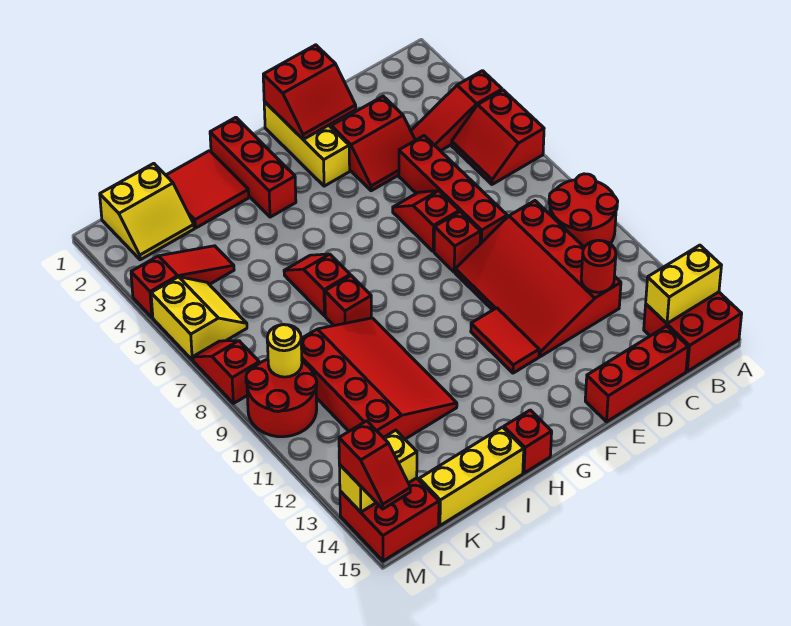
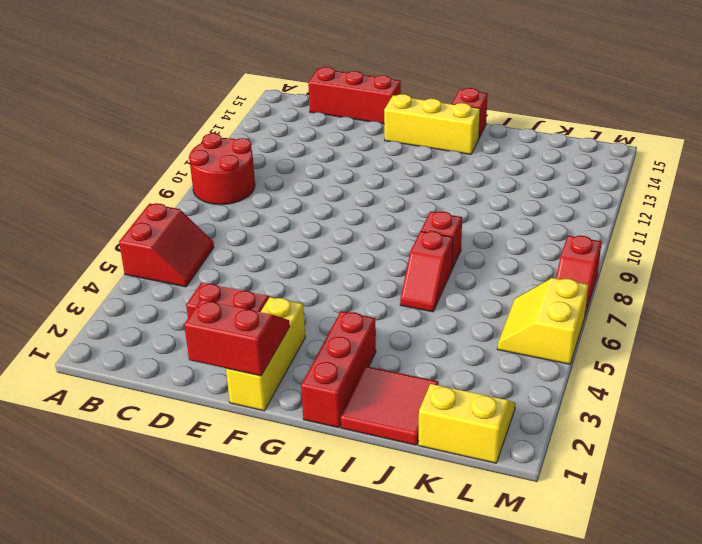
yellow brick F14:H14 level 1 -> yellow brick I15:K15 level 1
none -> red slope A4:C4 level 1 top A
none -> red brick A14:B15 level 1
none -> red slope C9:E12 level 1 top C
none -> red brick D5:D8 level 1

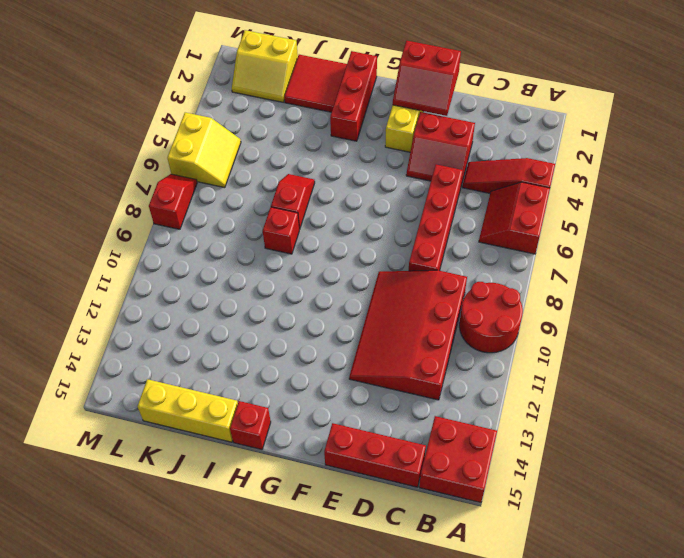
none -> red slope E6:E7 level 1 top 7
none -> red brick E8 level 1
none -> red tile F11:F12 level 1
none -> red slope I9:K12 level 1 top K

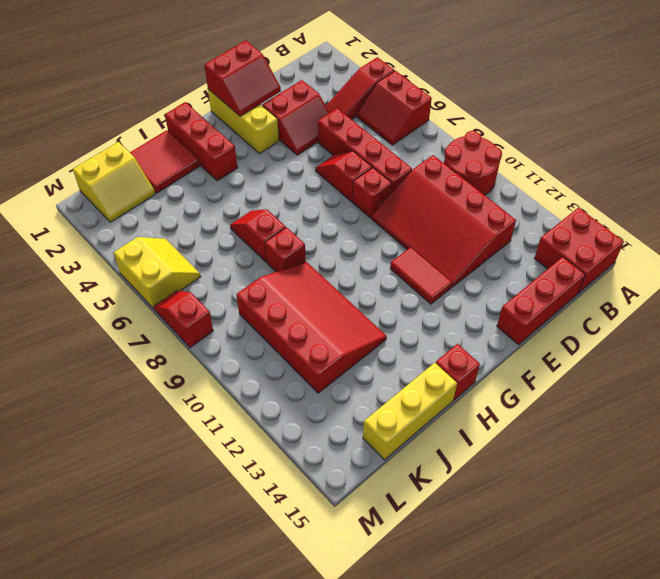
none -> red slope K4:M4 level 1 top M
none -> red round brick L9:M10 level 1
none -> red brick L14:M15 level 1
none -> yellow brick A14:B14 level 2

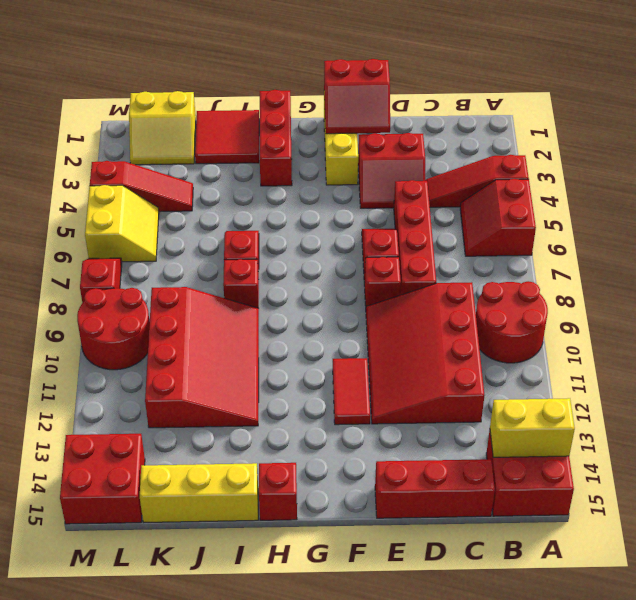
none -> red round brick C12 level 2
none -> yellow round brick L9 level 2
none -> yellow brick L14:M14 level 2
none -> red slope M14:M15 level 3 top 14

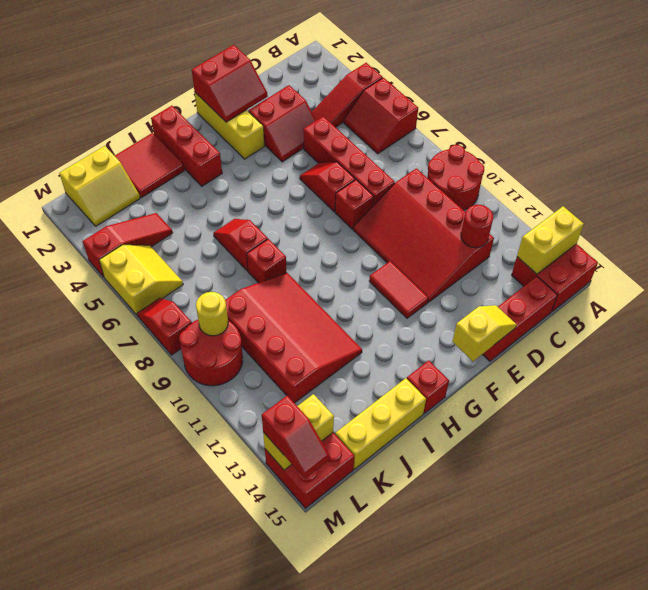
yellow slope E15:F15 level 2 top F -> none

